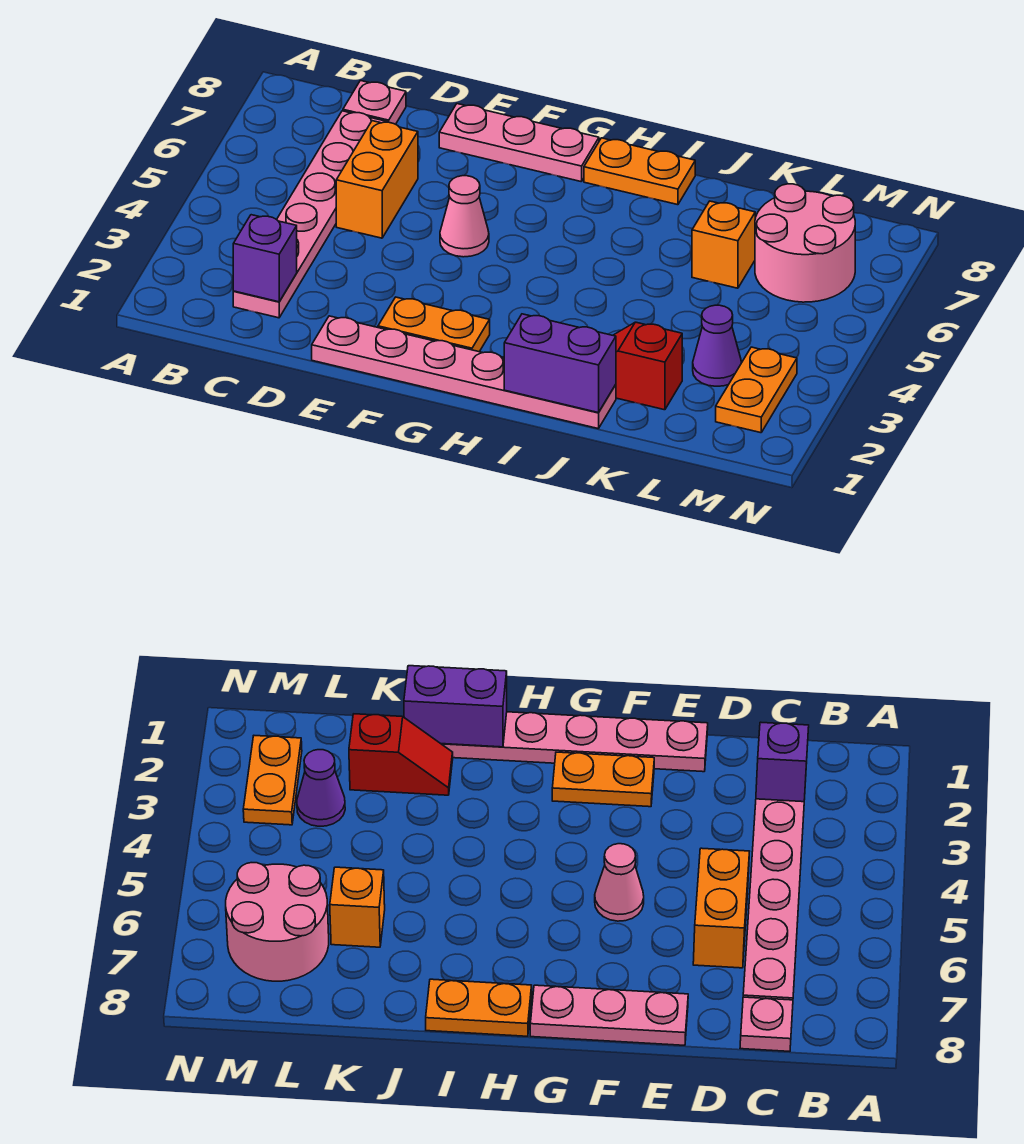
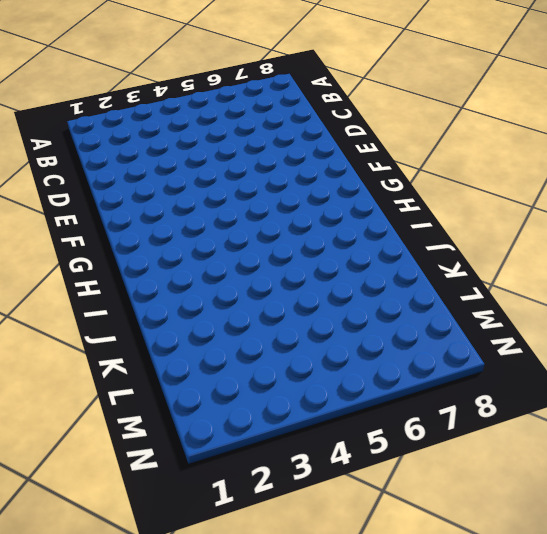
none -> pink plate C2:C7 level 1
none -> pink plate C8 level 1
none -> orange brick D5:D6 level 1

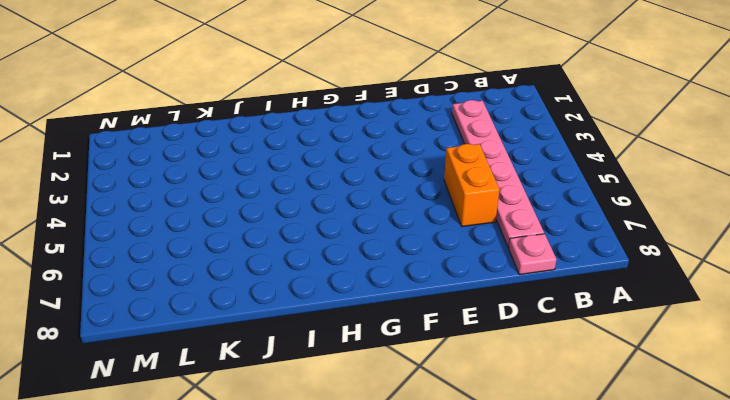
none -> pink plate E1:J1 level 1
none -> pink plate E8:G8 level 1
none -> orange plate F2:G2 level 1

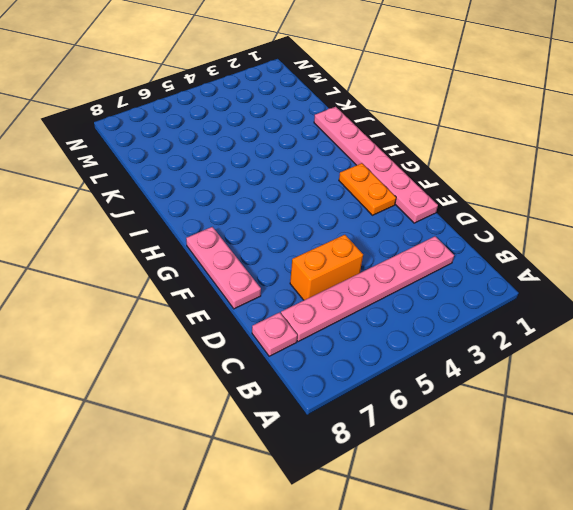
none -> pink cone F5 level 1
none -> orange plate H8:I8 level 1
none -> red slope J2:K2 level 1 top K

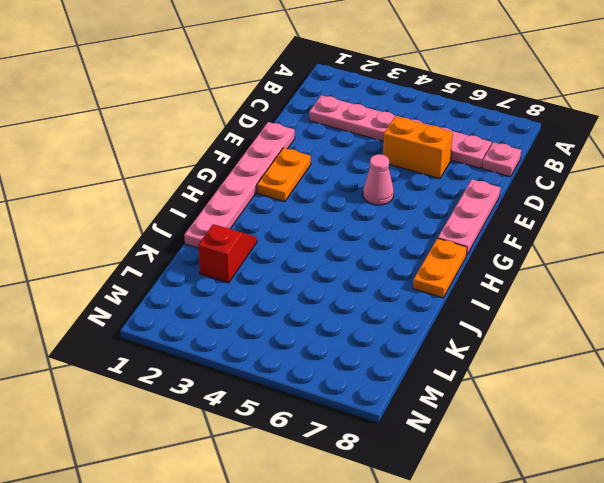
none -> orange brick K6 level 1
none -> purple cone L3 level 1
none -> pink round brick L6:M7 level 1

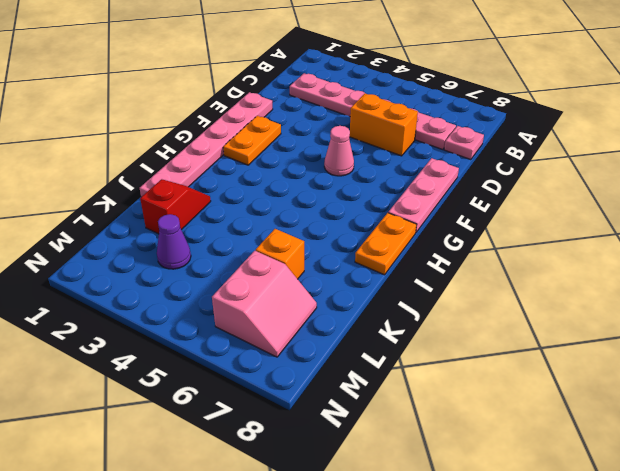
pink slope L6:M7 level 1 top 6 -> pink round brick L6:M7 level 1
none -> orange plate M2:M3 level 1
none -> purple brick C2 level 2
none -> purple brick I1:J1 level 2

